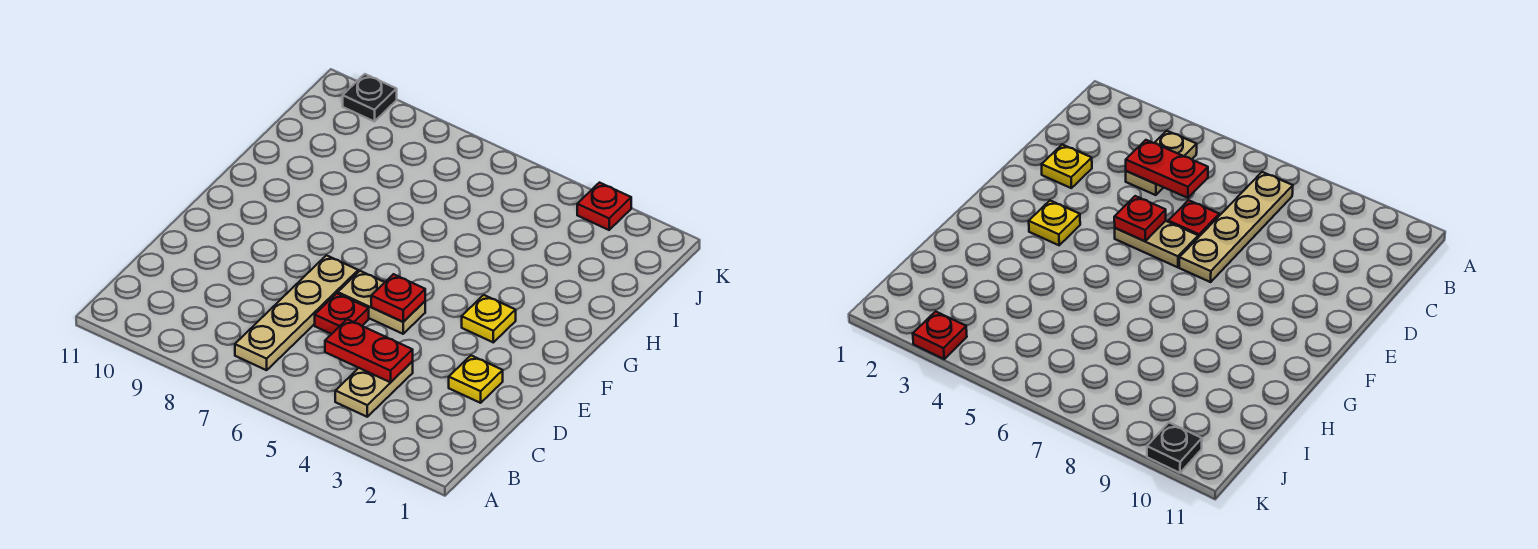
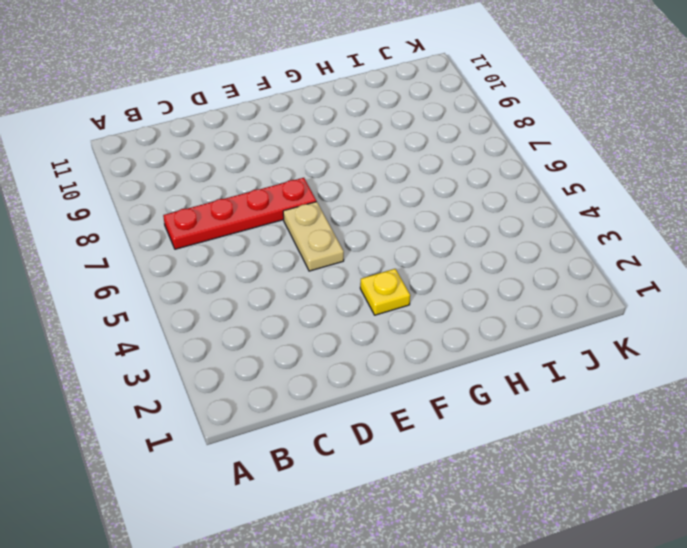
red plate B7:E7 level 1 -> tan plate B7:E7 level 1
none -> tan plate B4:C4 level 1
none -> yellow plate D2 level 1

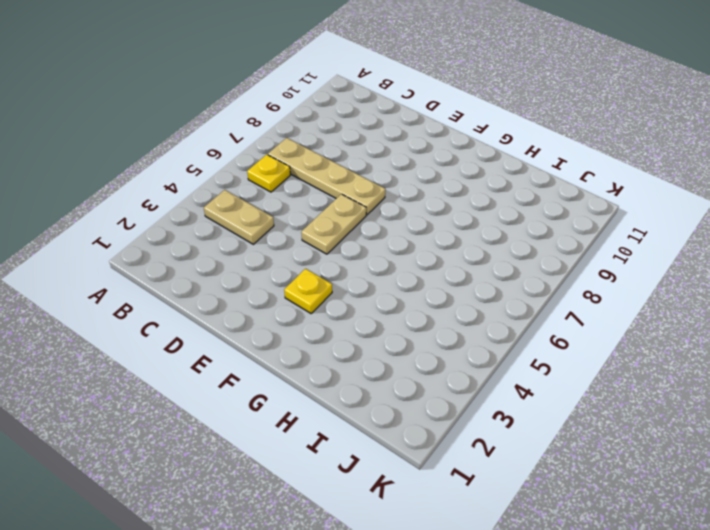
yellow plate B6 level 1 -> yellow plate D2 level 1
none -> red plate D6 level 1
none -> red plate K3 level 1

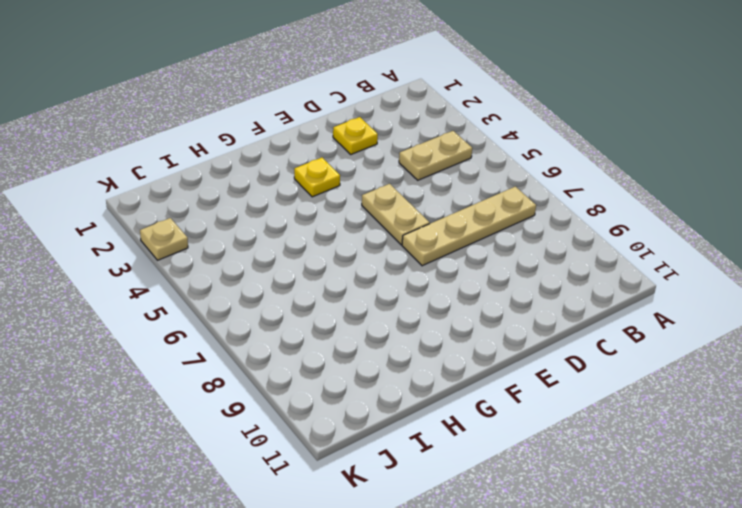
tan plate K3 level 1 -> red plate K3 level 1
none -> red plate D6 level 1
none -> black plate K10 level 1

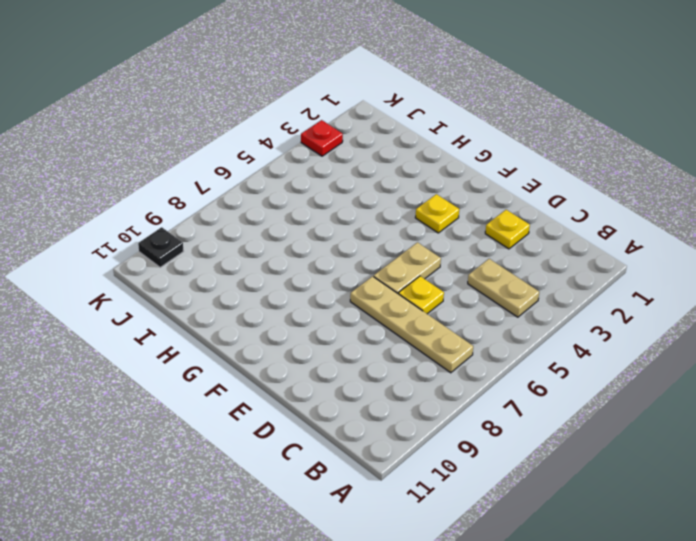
yellow plate D6 level 1 -> red plate D6 level 1
none -> red plate C4:C5 level 2
none -> red plate E5 level 2

